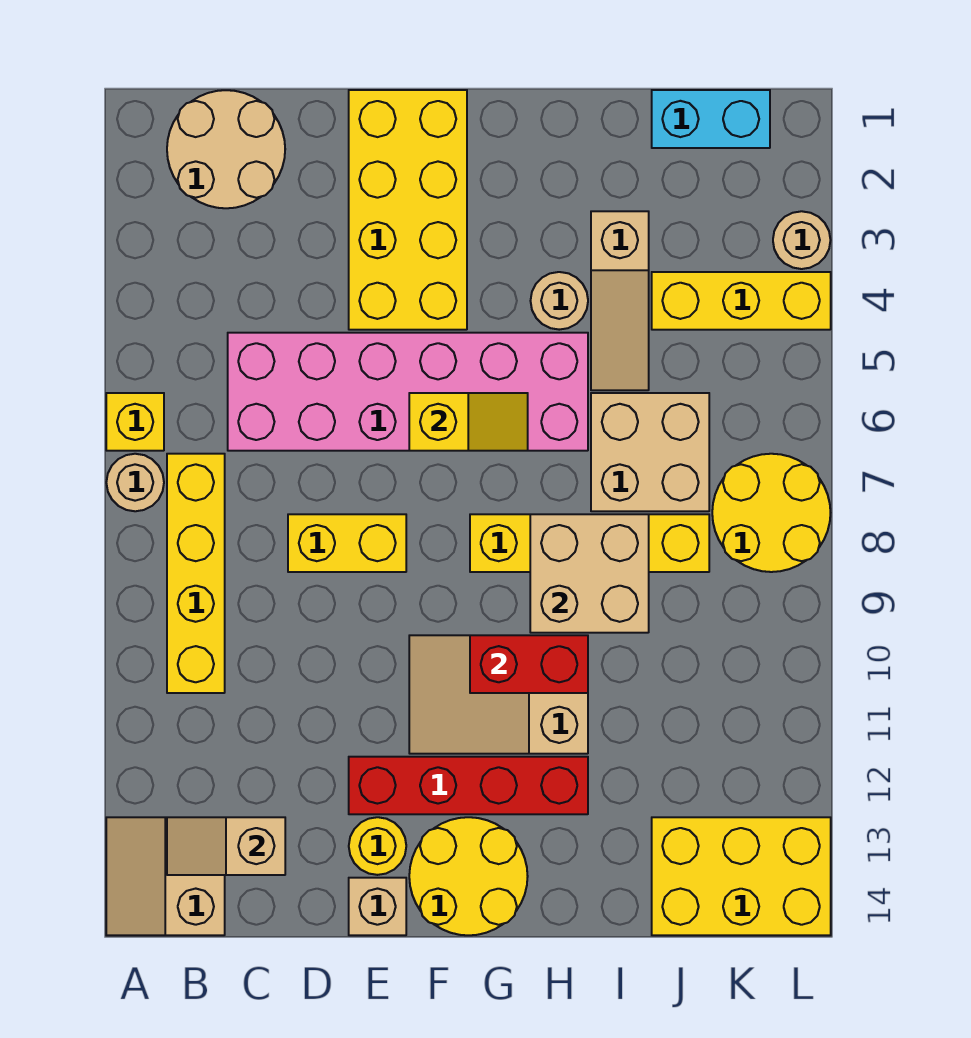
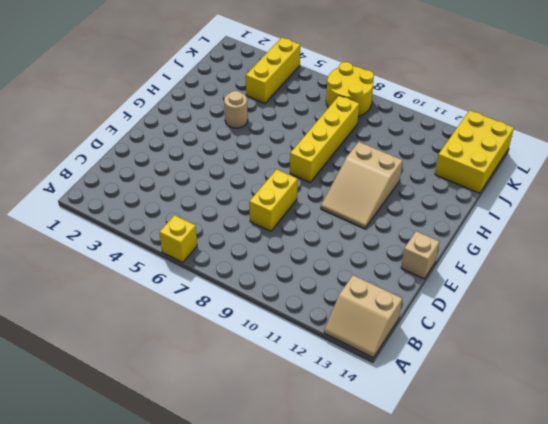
none -> tan round brick A7 level 1
none -> tan round brick B1:C2 level 1
none -> yellow brick B7:B10 level 1

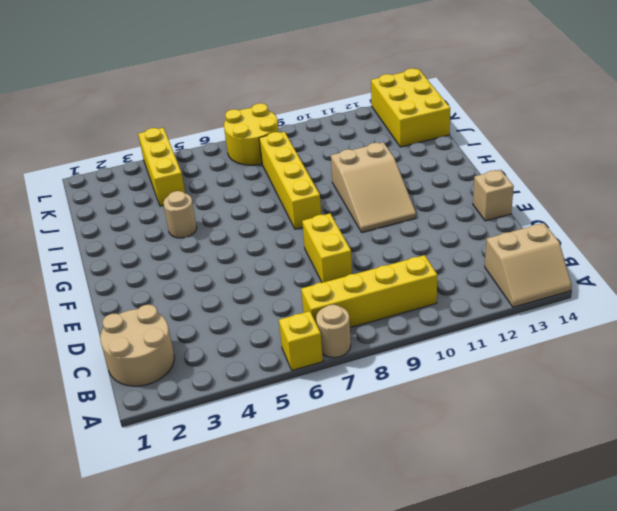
none -> pink brick C5:H6 level 1
none -> yellow brick E1:F4 level 1
none -> red brick E12:H12 level 1

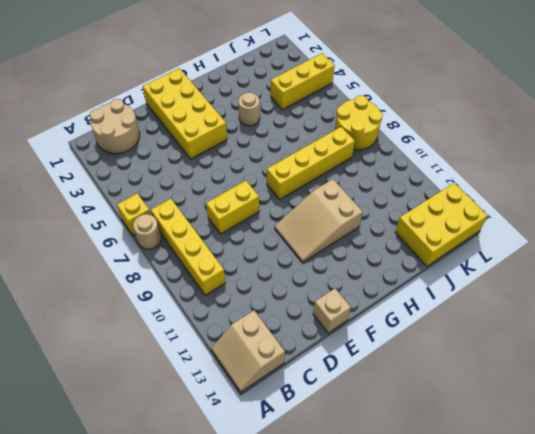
none -> pink brick C5:H6 level 1
none -> red brick E12:H12 level 1
none -> yellow round brick E13 level 1

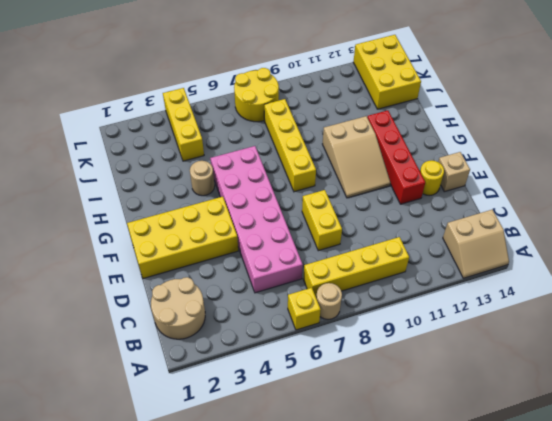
none -> yellow round brick F13:G14 level 1
none -> tan slope I3:I5 level 1 top 3
none -> tan brick I6:J7 level 1

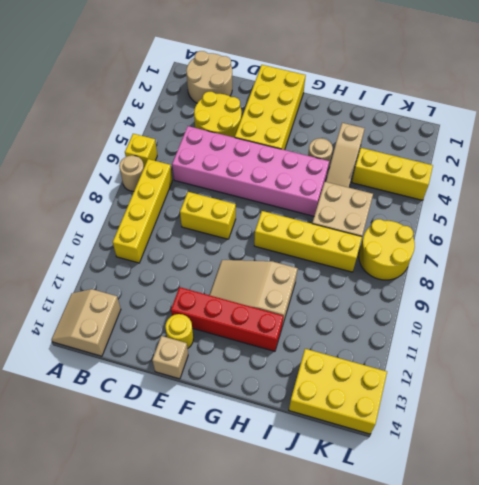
yellow round brick C3:D4 level 1 -> yellow round brick F13:G14 level 1
none -> cyan brick J1:K1 level 1
none -> tan round brick L3 level 1
none -> tan slope B13:C13 level 2 top C

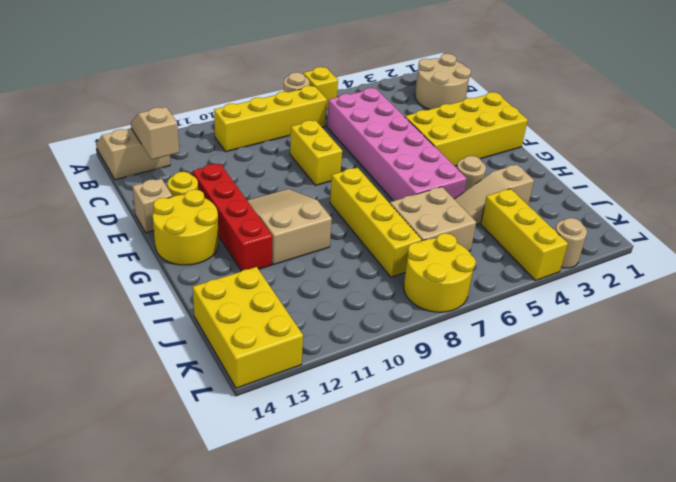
none -> cyan brick J1:K1 level 1
none -> yellow slope F6:G6 level 2 top F
none -> red brick G10:H10 level 2

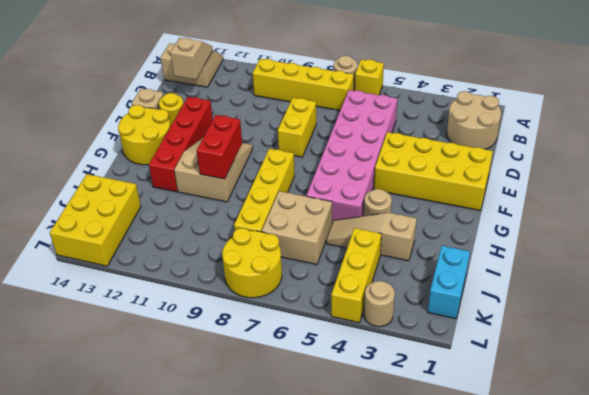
none -> yellow slope F6:G6 level 2 top F
none -> tan brick H8:I9 level 2

